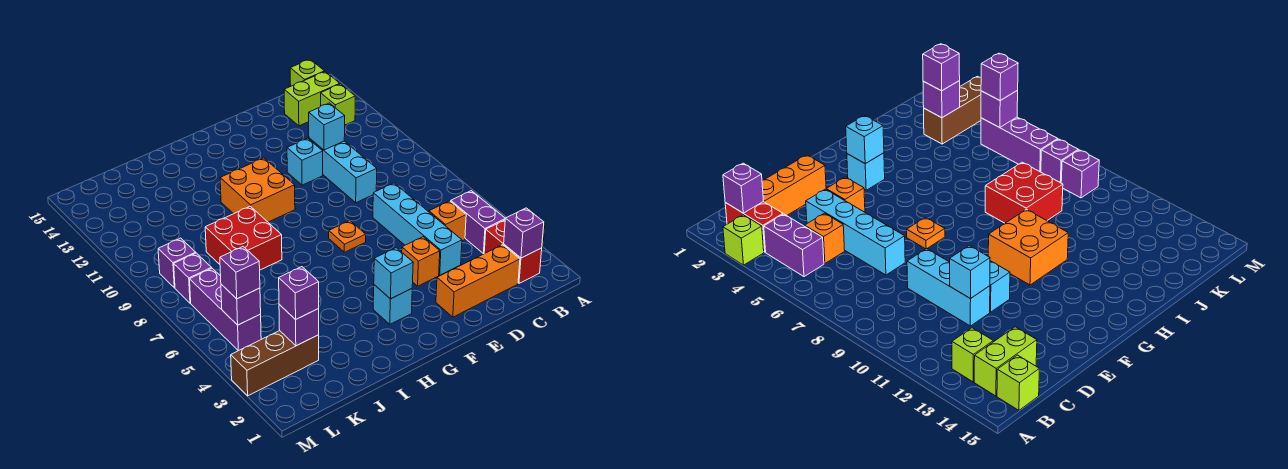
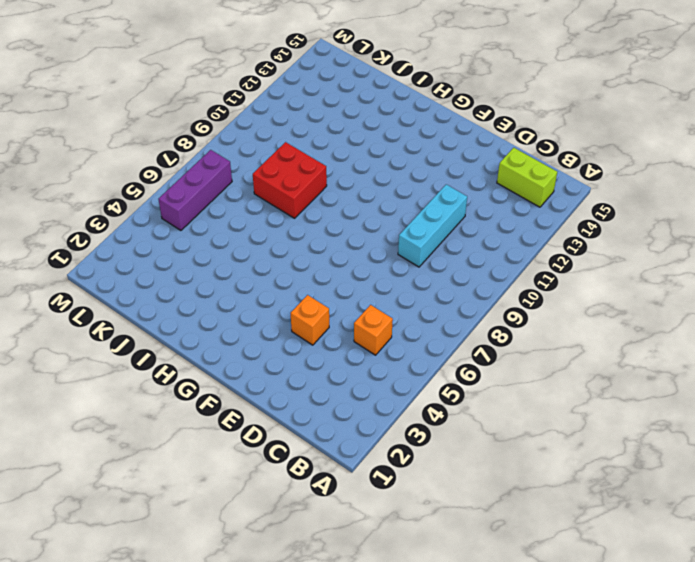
none -> lime brick A3 level 1
none -> red brick B2:B3 level 1
none -> purple brick B4:B5 level 1

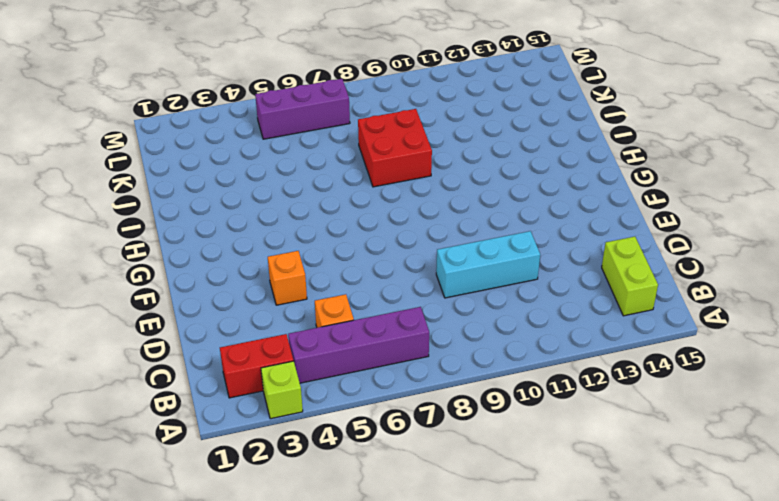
purple brick B4:B7 level 1 -> purple brick B4:B5 level 1
none -> lime brick B13 level 1
none -> lime brick B15 level 1
none -> orange brick C2:E2 level 1

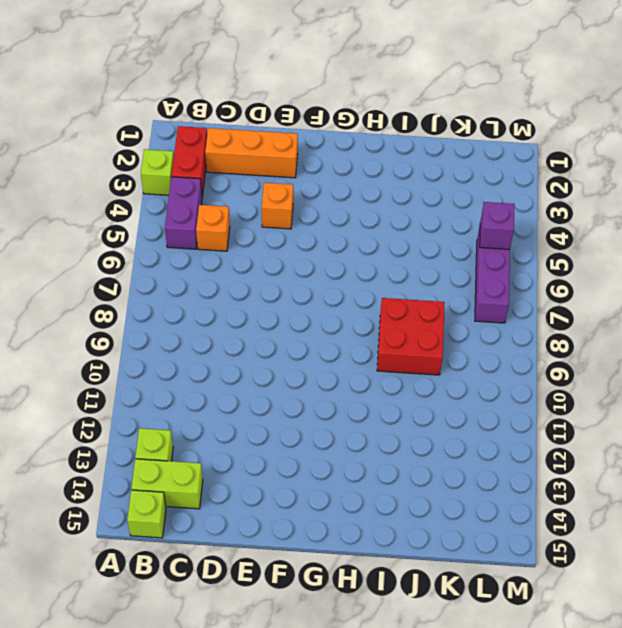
none -> cyan brick D4:D7 level 1
none -> cyan brick D9:D11 level 1
none -> cyan brick E11 level 1

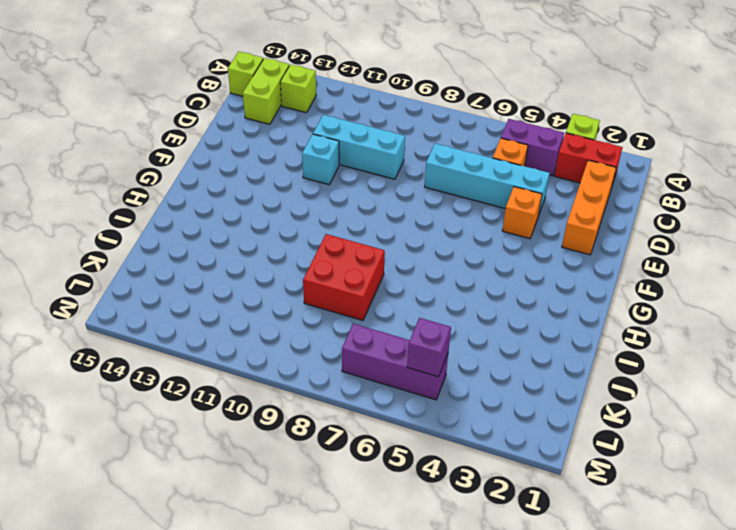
none -> orange plate F7 level 1
none -> cyan brick G3 level 1
none -> orange brick G10:H11 level 1

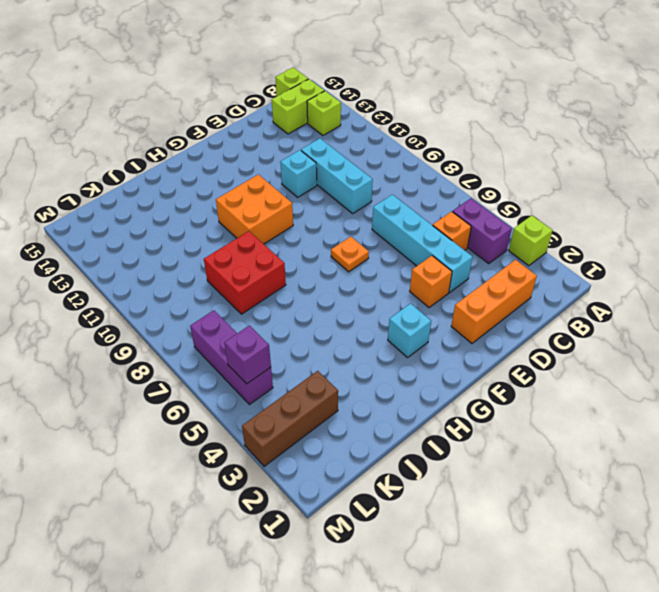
none -> red brick B2:B3 level 1
none -> purple brick L8 level 1
none -> purple brick L9 level 1

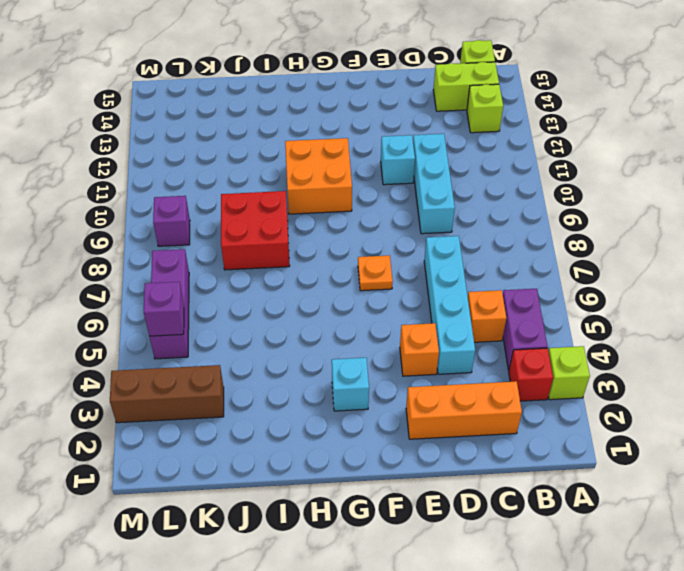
red brick B3 level 1 -> red brick B2:B3 level 1
none -> purple brick L8 level 1
none -> purple brick B2 level 2
none -> cyan brick D11 level 2

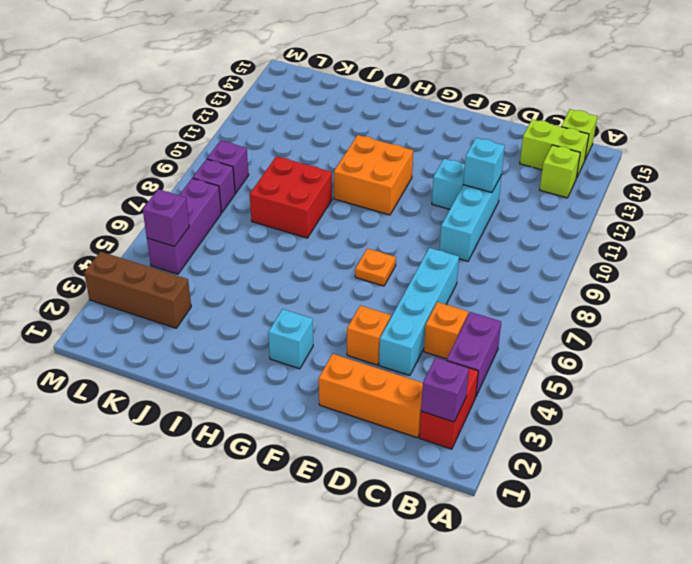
none -> lime brick A3 level 1
none -> cyan brick G3 level 2
none -> purple brick K3 level 2

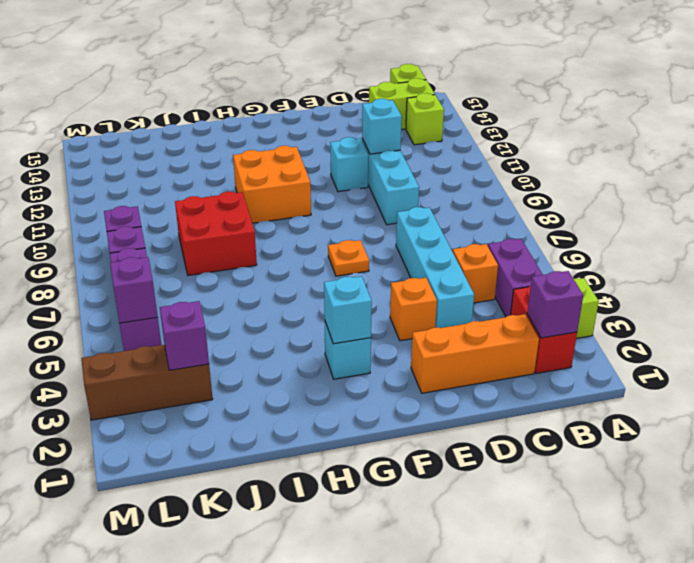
none -> purple brick K3 level 3
none -> purple brick L5 level 3

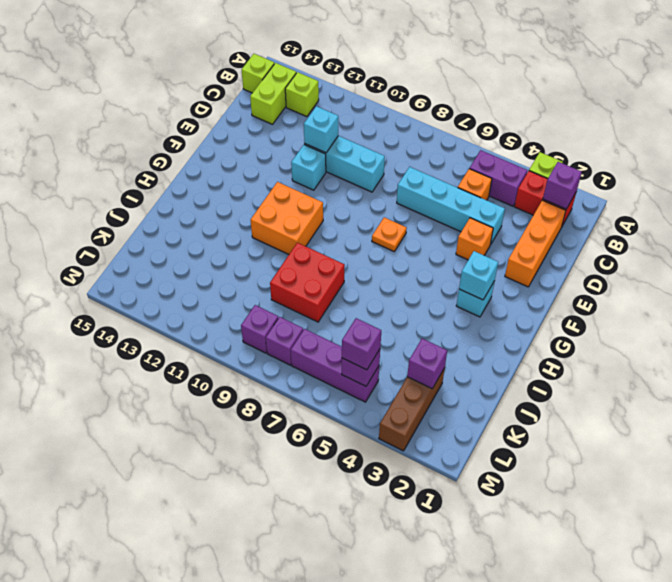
none -> purple brick K3 level 3

